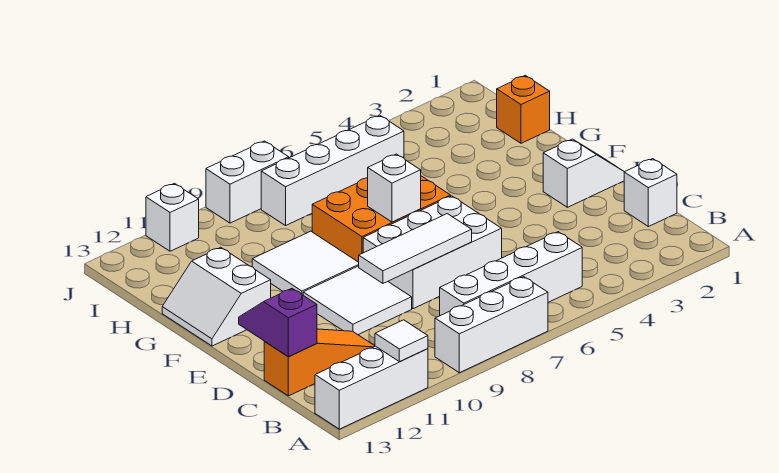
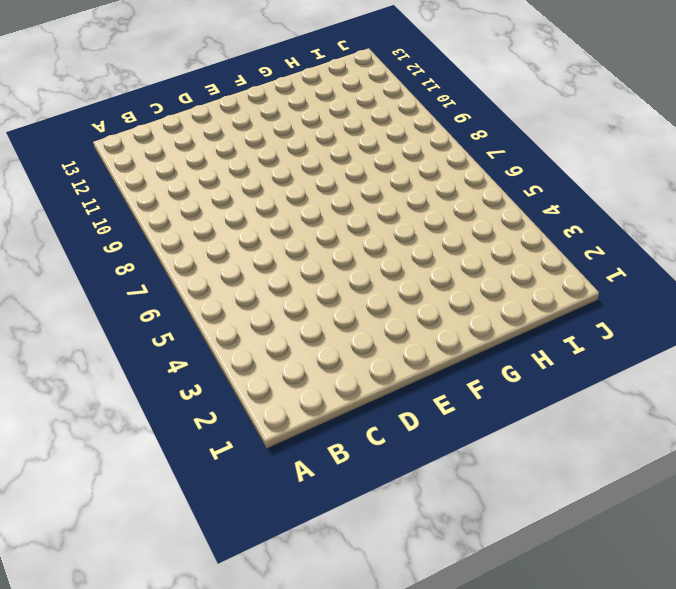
none -> white brick A7:A9 level 1
none -> white brick A11:A13 level 1
none -> white brick B5:B8 level 1

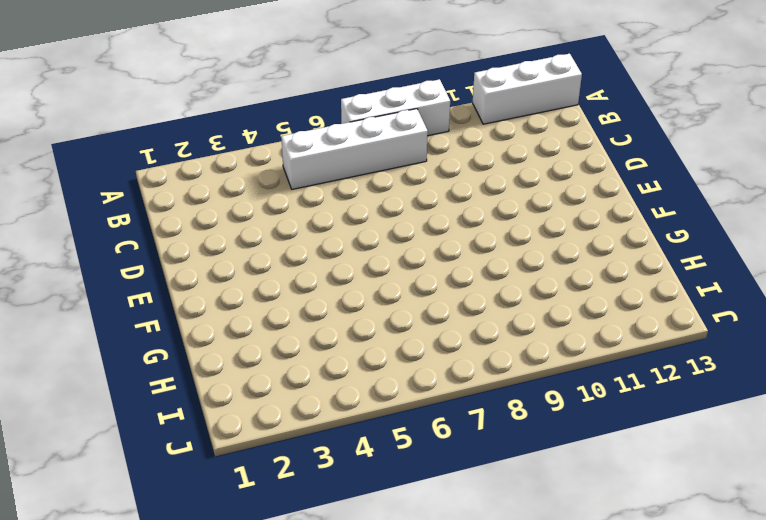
none -> white brick C1 level 1
none -> orange slope C11:C13 level 1 top 13
none -> white brick D6:E8 level 1

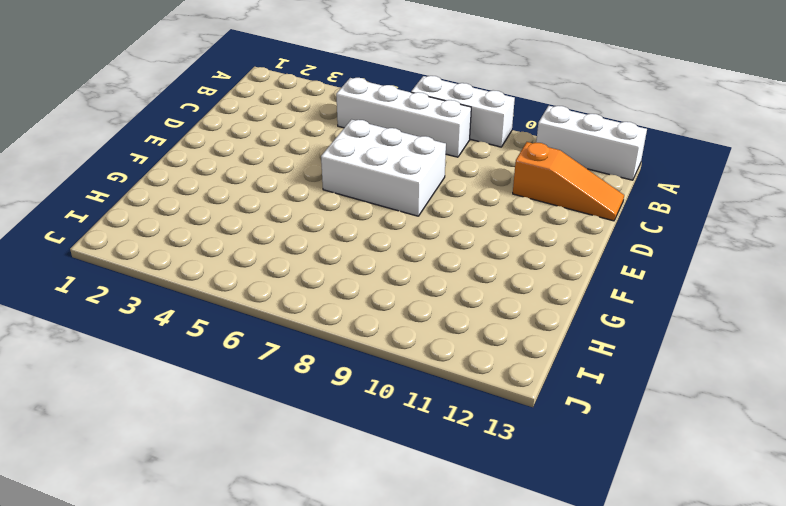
orange slope C11:C13 level 1 top 11 -> orange slope C11:C13 level 1 top 13
none -> white brick C1 level 1
none -> white tile D9:E10 level 1
none -> white slope E1:E2 level 1 top 2

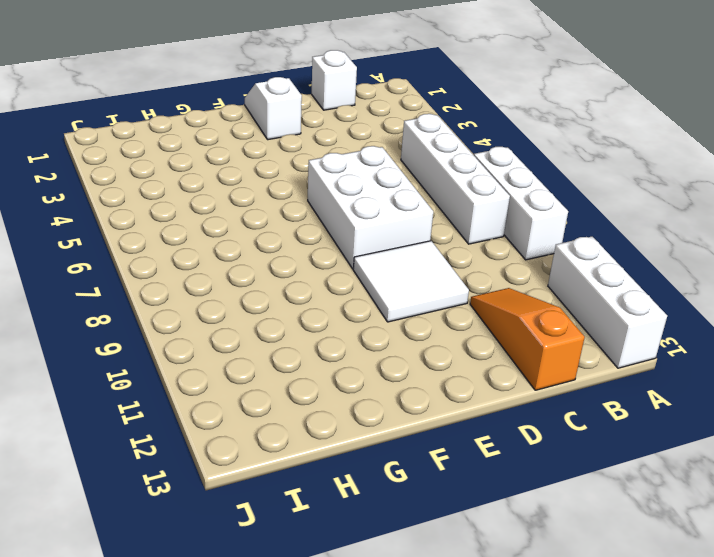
none -> orange brick F6:G8 level 1
none -> white tile F9:G10 level 1
none -> white slope F12:G13 level 1 top 12

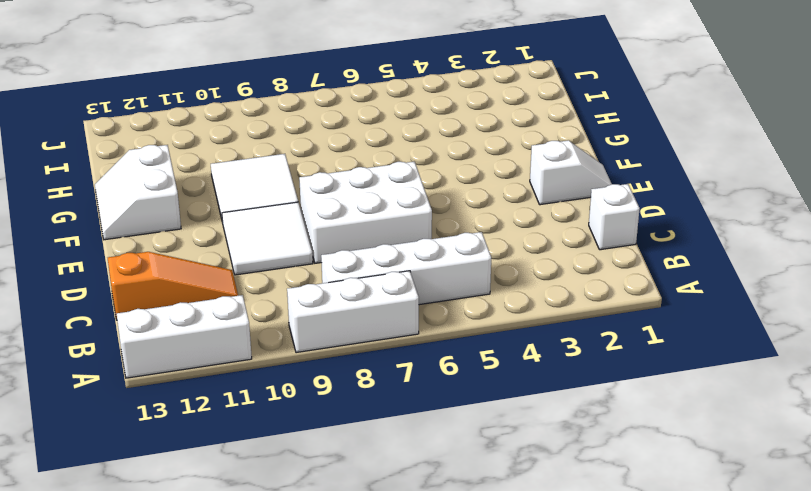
none -> orange brick F6:G8 level 1
none -> orange brick H1 level 1
none -> white brick I5:I8 level 1

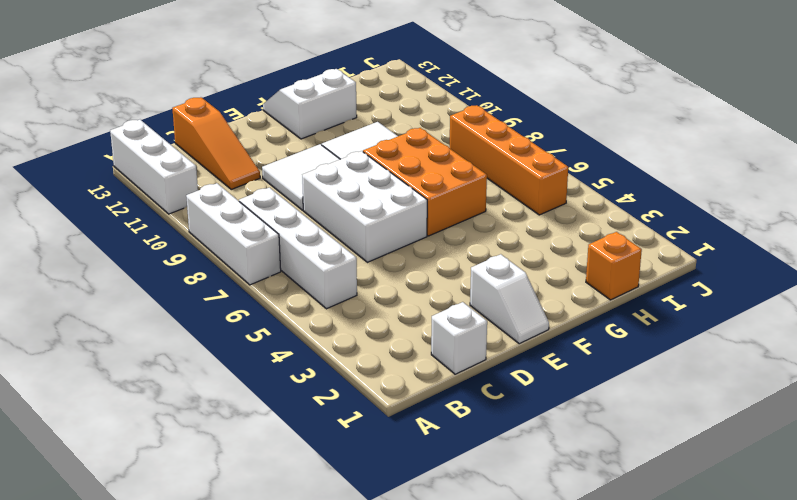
orange brick I5:I8 level 1 -> white brick I5:I8 level 1
none -> white brick J8:J9 level 1
none -> white brick J11 level 1
none -> white tile A11 level 2

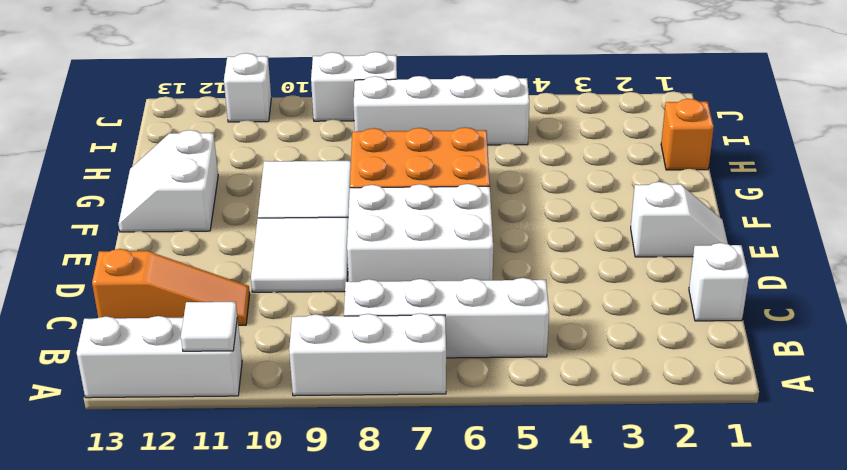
none -> purple slope C13:D13 level 2 top C
none -> white tile D7:D9 level 2
none -> white brick F7 level 2

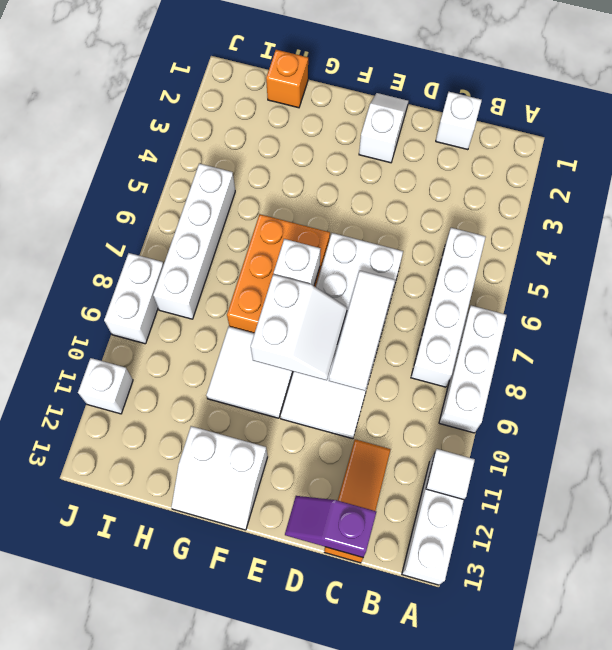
white slope E8:F9 level 2 top F -> none

